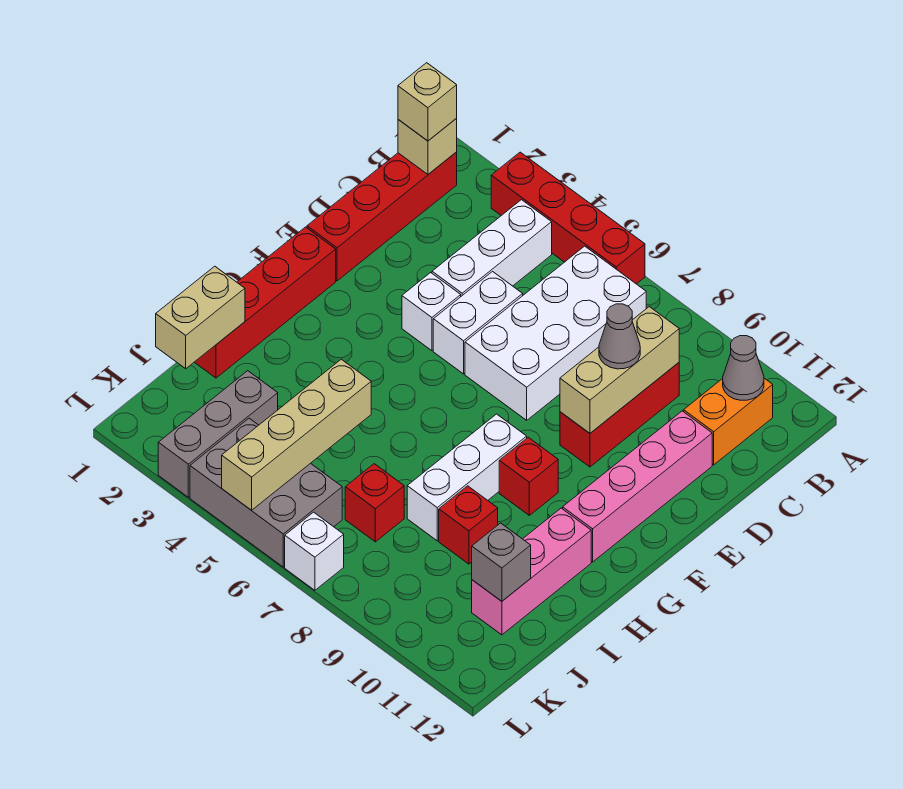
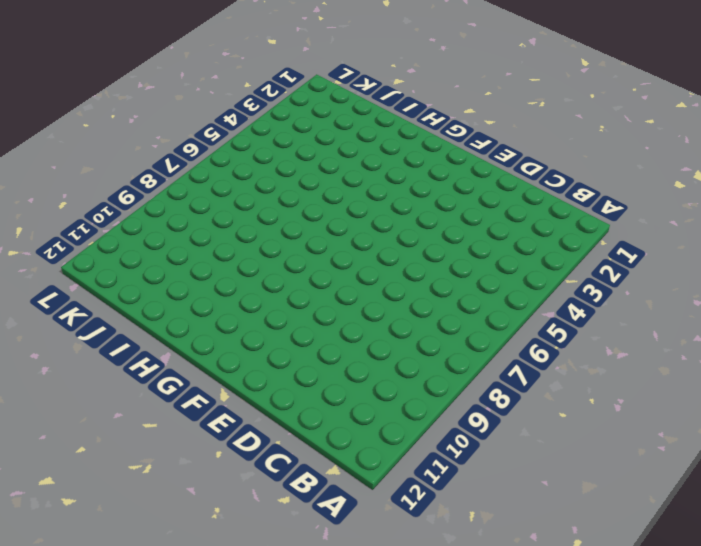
none -> red brick A3:A6 level 1
none -> red brick B1:E1 level 1
none -> white brick B4:D4 level 1

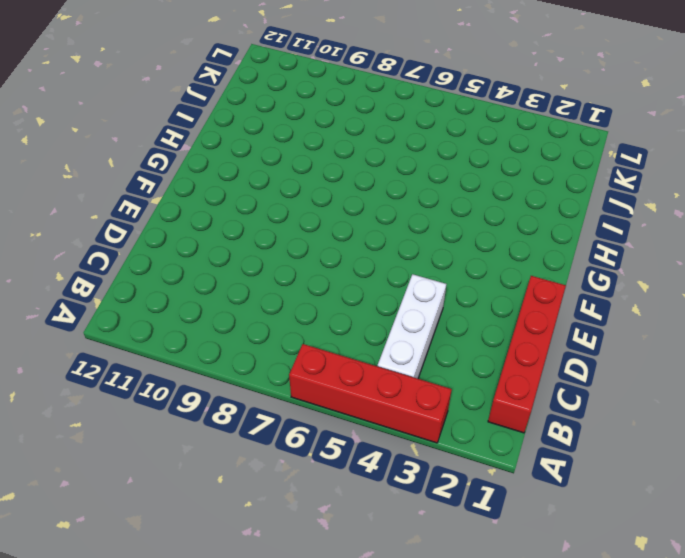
none -> white brick B6:E7 level 1
none -> orange brick B11:C11 level 1
none -> red brick C9:E9 level 1

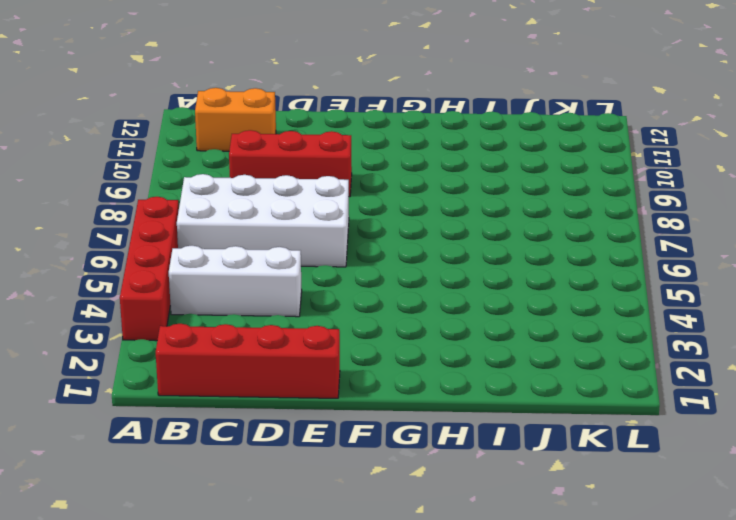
none -> white brick D5:E5 level 1
none -> pink brick D11:G11 level 1
none -> white brick E4 level 1

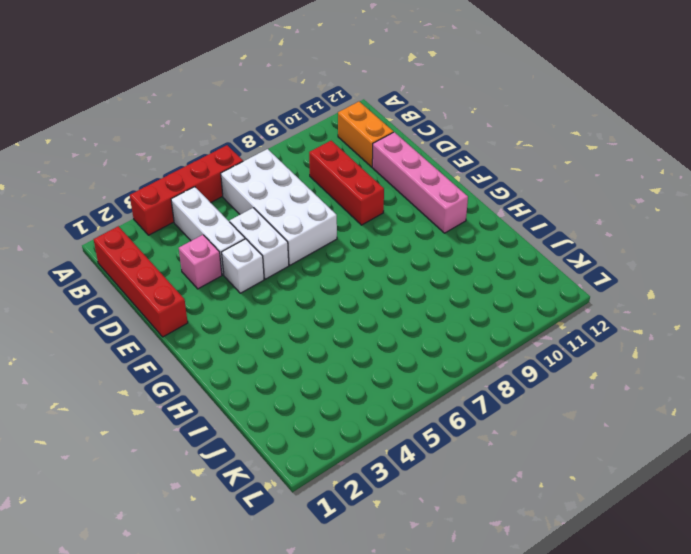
pink brick D3 level 1 -> none
none -> red brick F1:I1 level 1
none -> white brick G8:I8 level 1
none -> red brick G9 level 1

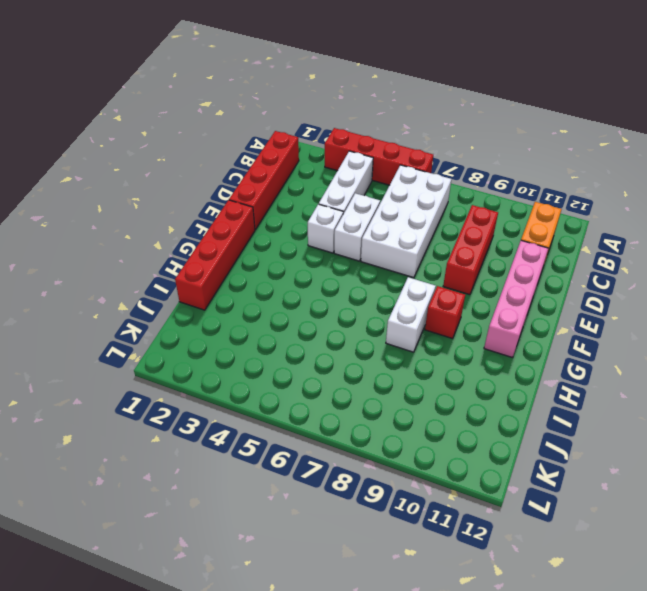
white brick G8:H8 level 1 -> white brick G8:I8 level 1
none -> pink brick H11:J11 level 1
none -> red brick I9 level 1
none -> grey brick J3:L3 level 1

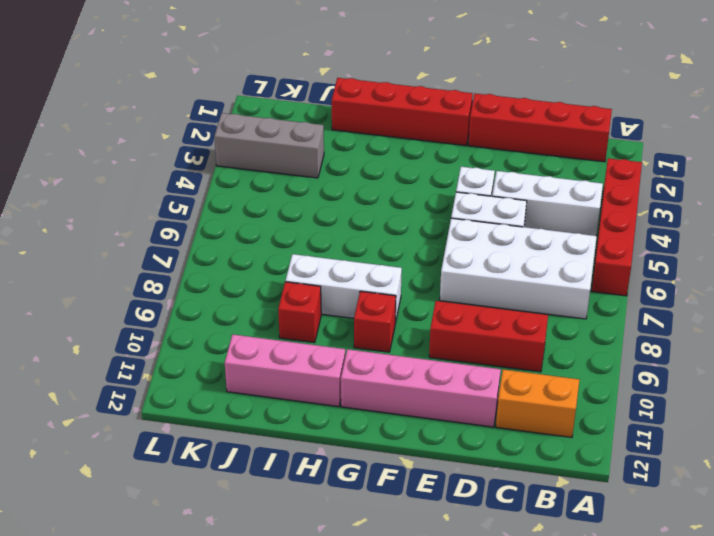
none -> red brick J7 level 1
none -> grey brick K4:L6 level 1
none -> white brick L7 level 1

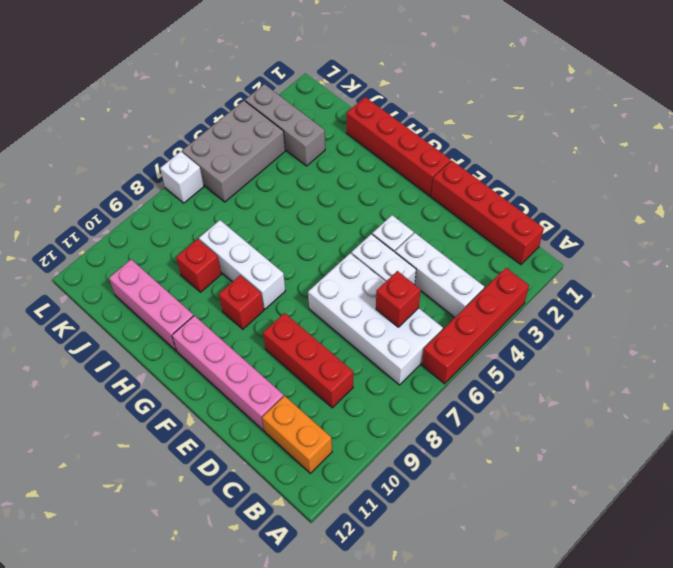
red brick C6 level 2 -> red brick J7 level 1
none -> tan brick B1 level 2
none -> grey cone B11 level 2
none -> tan brick C9:E9 level 2

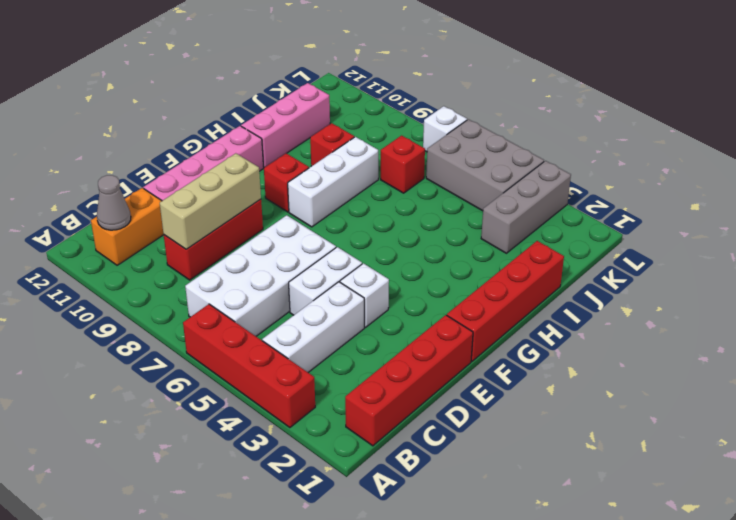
none -> tan brick B1 level 2
none -> tan brick I1:J1 level 2
none -> tan brick I5:L5 level 2

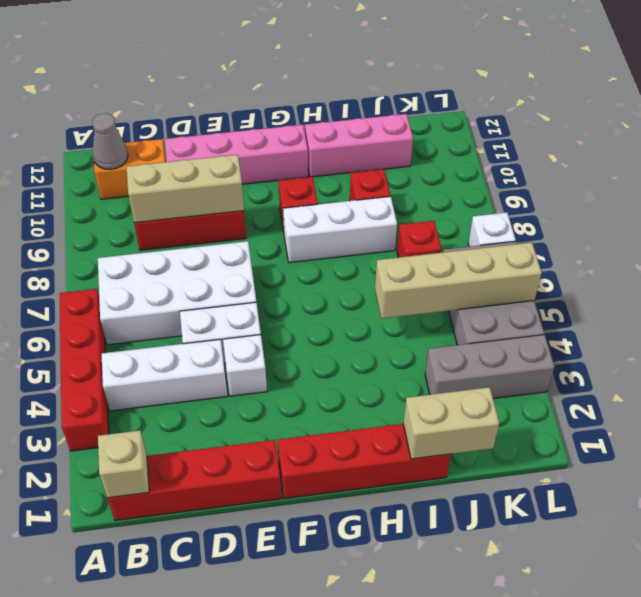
none -> grey brick J11 level 2
none -> tan brick B1 level 3
none -> grey cone D9 level 3

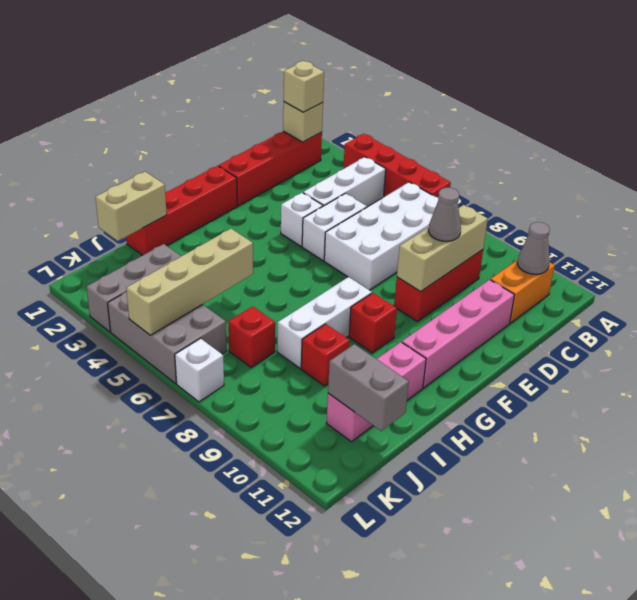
grey brick J11:J12 level 2 -> grey brick J11 level 2

